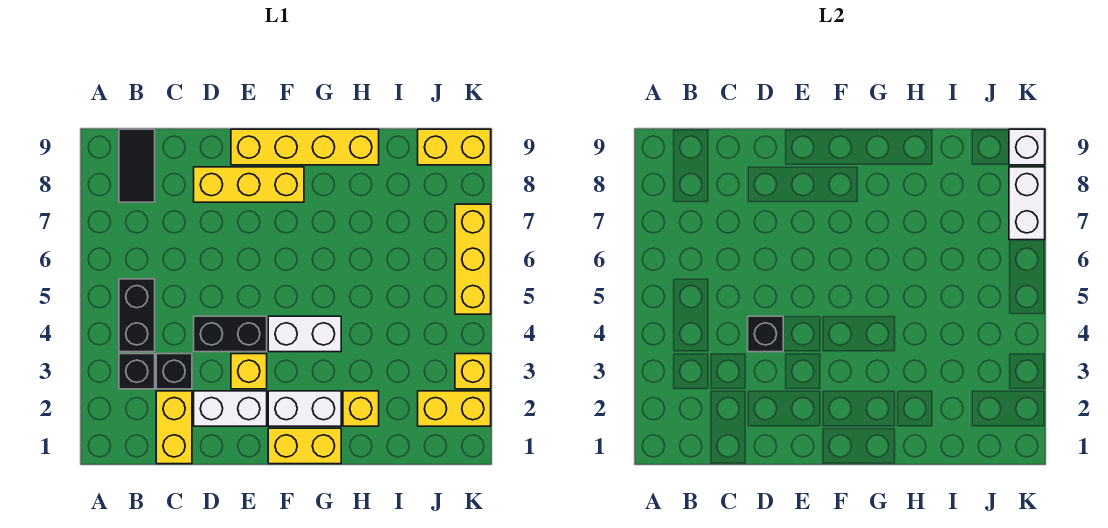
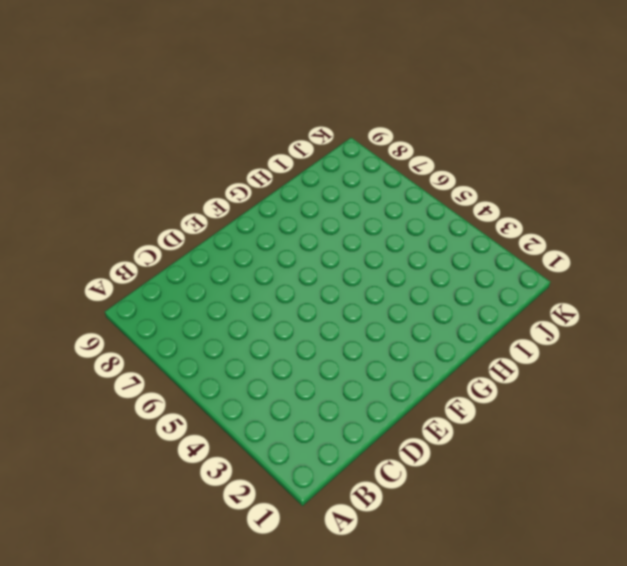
none -> black brick B3 level 1
none -> black brick B4:B5 level 1
none -> black tile B8:B9 level 1

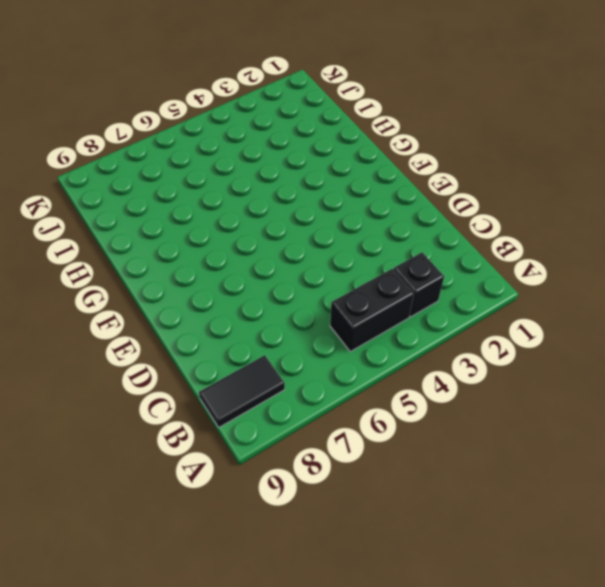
none -> yellow brick C1:C2 level 1
none -> black brick C3 level 1
none -> white brick D2:E2 level 1

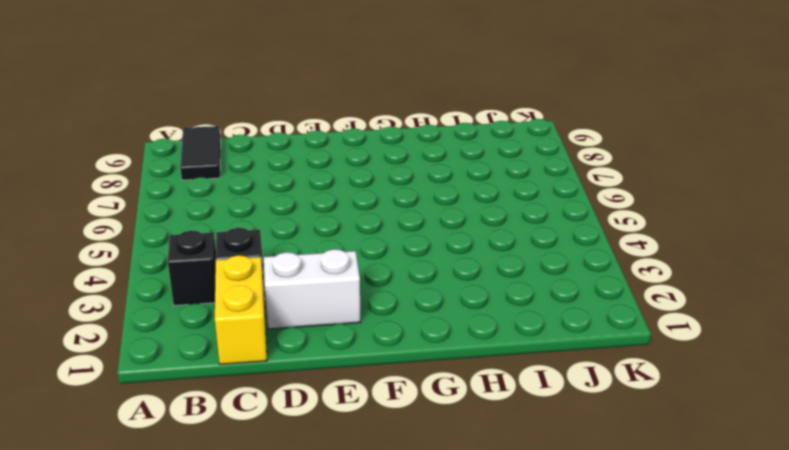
none -> black brick B4:B5 level 1
none -> black brick D4:E4 level 1
none -> yellow brick D8:F8 level 1

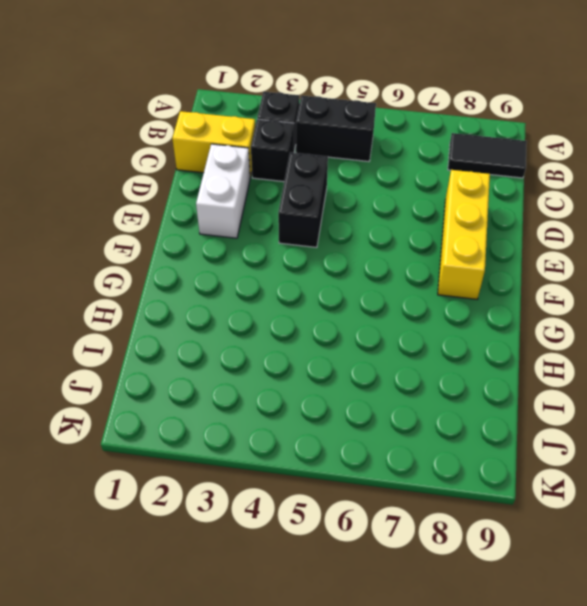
none -> yellow brick E3 level 1
none -> yellow brick E9:H9 level 1
none -> yellow brick F1:G1 level 1

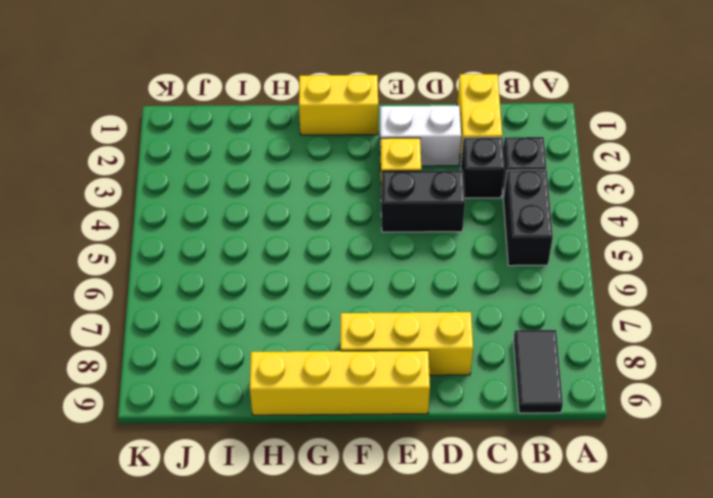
none -> white brick F2:G2 level 1
none -> white brick F4:G4 level 1
none -> yellow brick H2 level 1

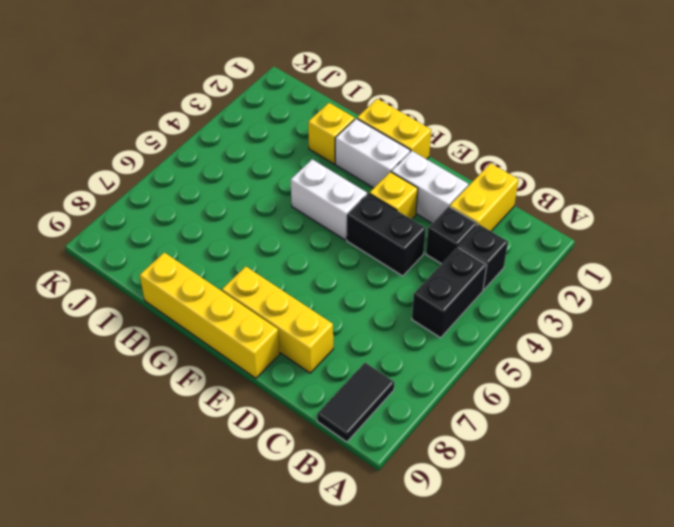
none -> yellow brick J2:K2 level 1
none -> yellow brick J9:K9 level 1
none -> yellow brick K3 level 1

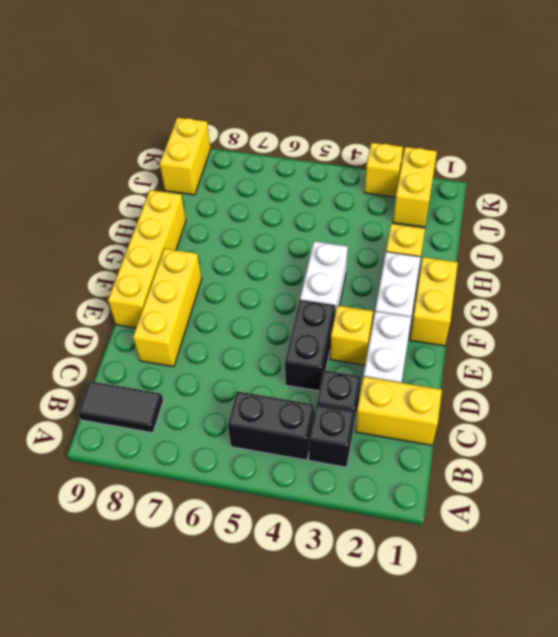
none -> yellow brick K5:K7 level 1
none -> black brick D4 level 2
none -> white brick K7:K8 level 2

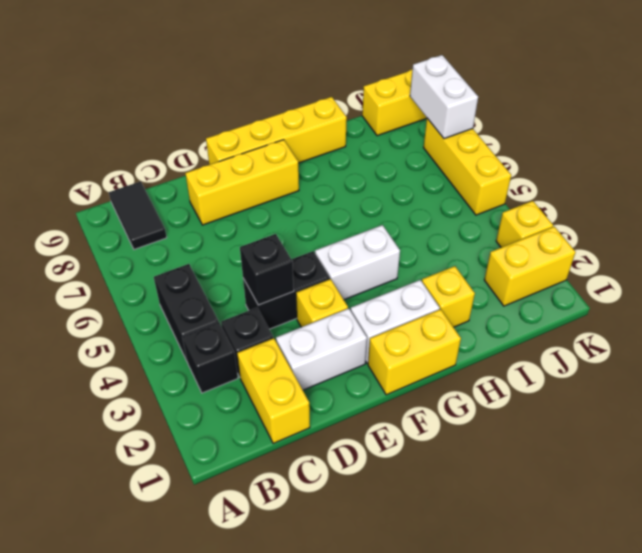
none -> white brick K9 level 2

